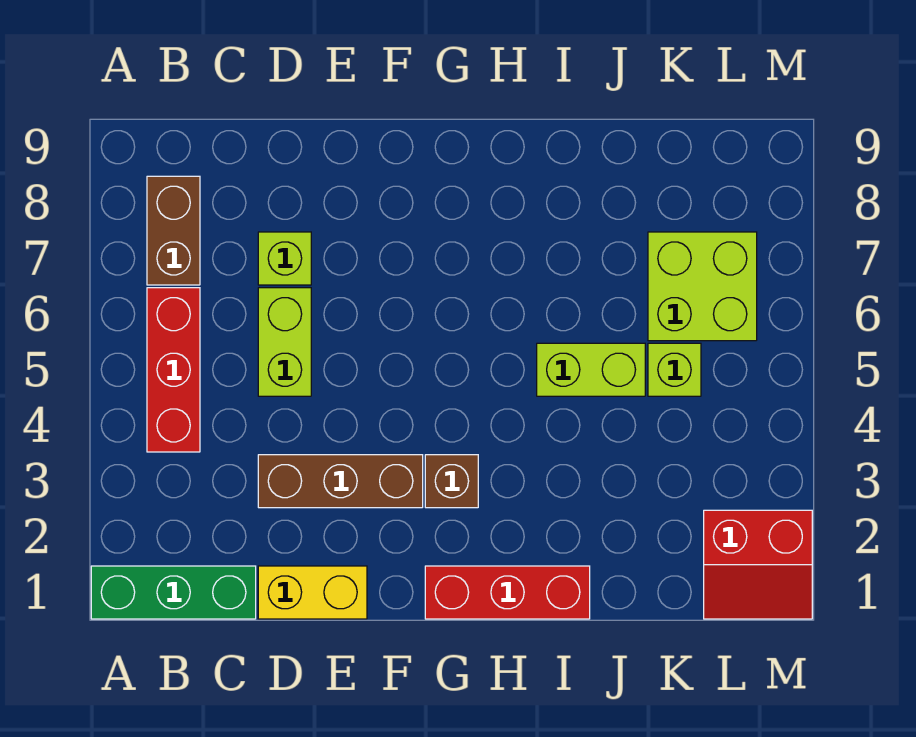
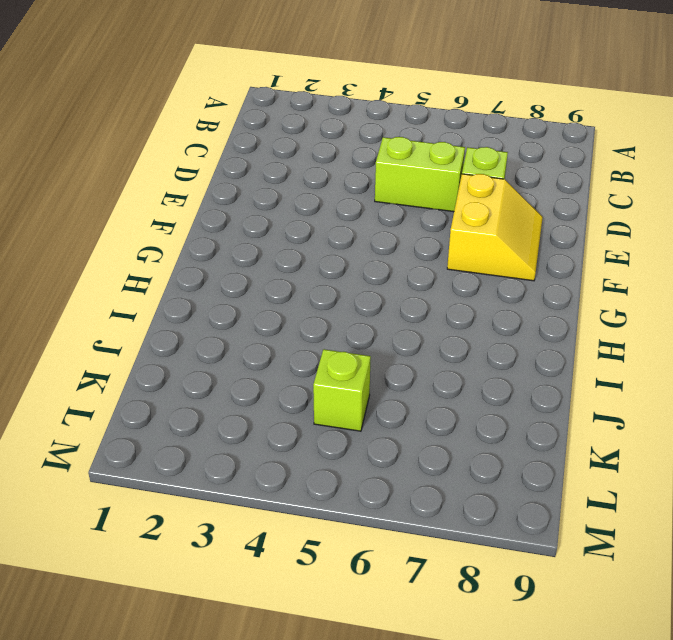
yellow slope E7:F8 level 1 top 7 -> none
none -> green brick A1:C1 level 1
none -> red brick B4:B6 level 1
none -> brown brick B7:B8 level 1

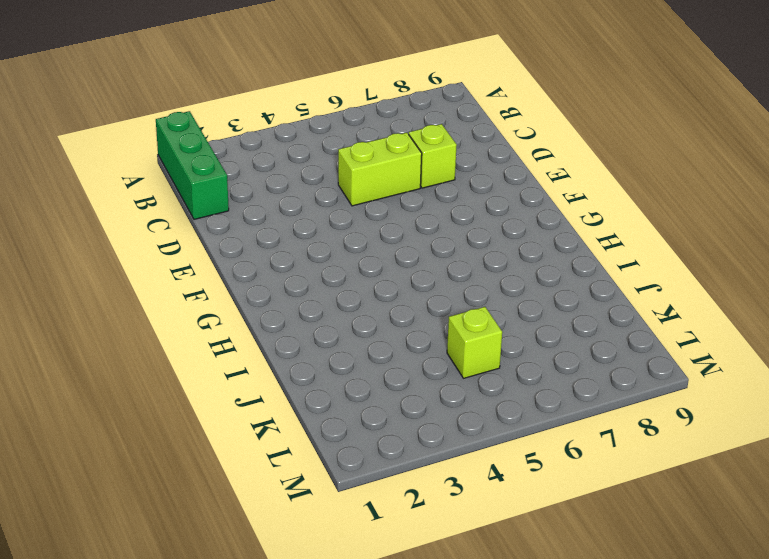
none -> red brick B4:B6 level 1
none -> brown brick B7:B8 level 1
none -> yellow brick D1:E1 level 1

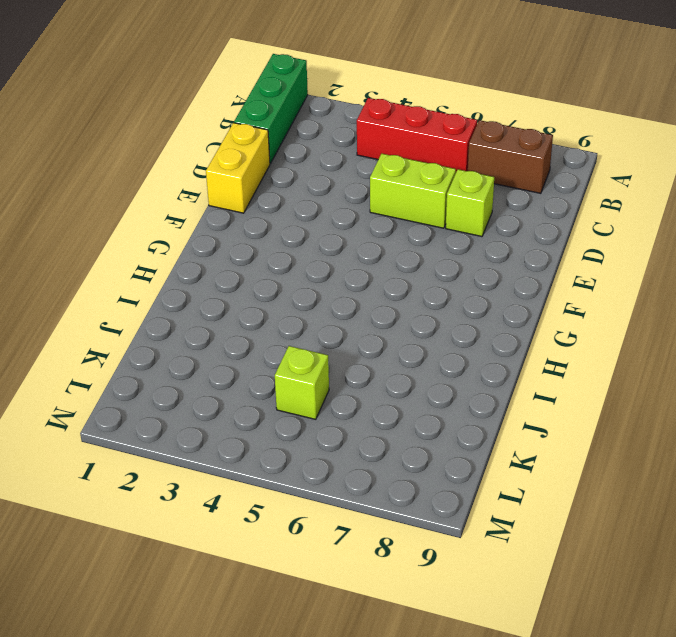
none -> brown brick D3:F3 level 1
none -> red brick G1:I1 level 1
none -> brown brick G3 level 1

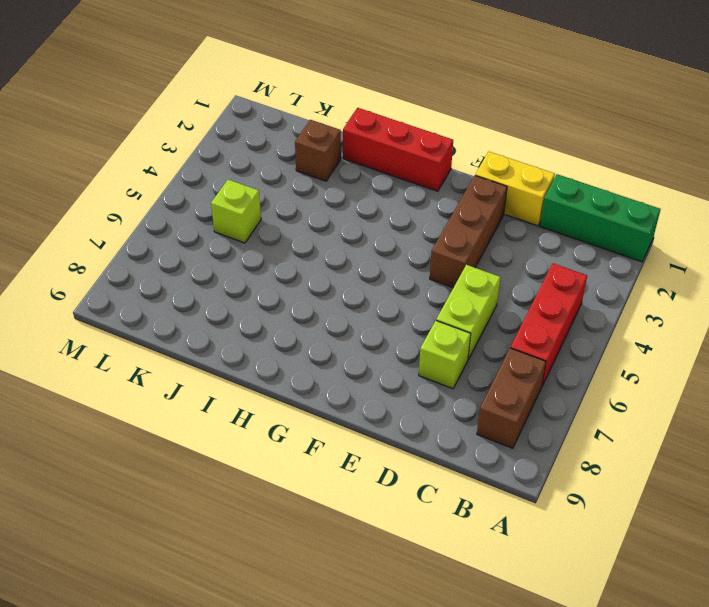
brown brick E2:E4 level 1 -> brown brick D3:F3 level 1
brown brick J2 level 1 -> brown brick G3 level 1
none -> lime brick I5:J5 level 1
none -> lime brick K6:L7 level 1
none -> red slope L1:M2 level 1 top 2

